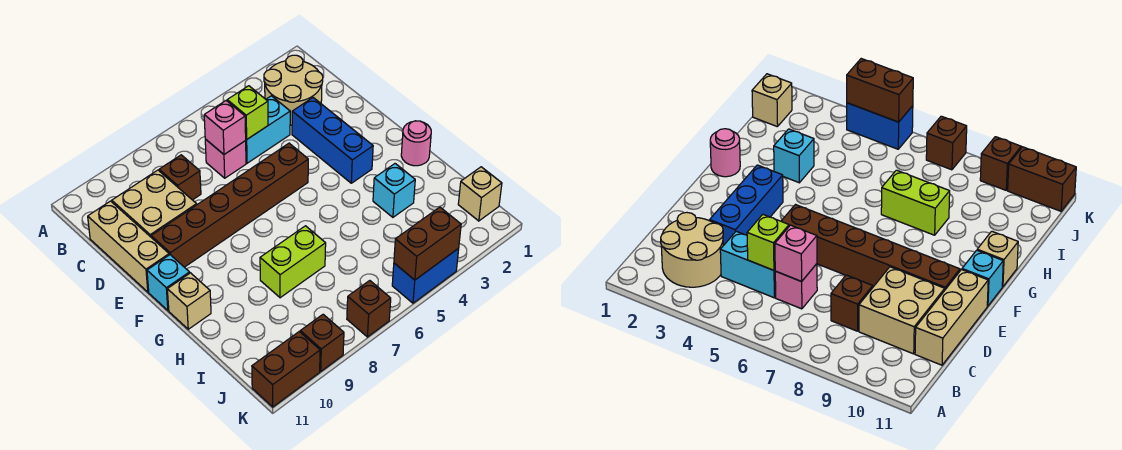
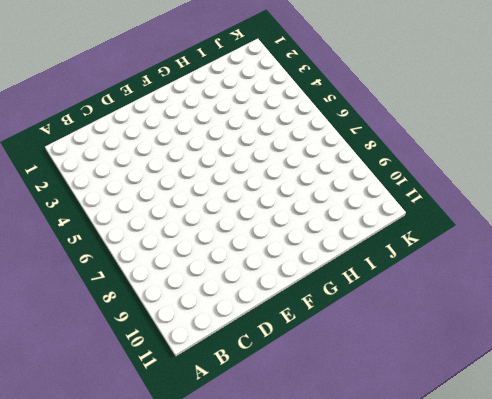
none -> tan round brick B2:C3 level 1
none -> cyan brick C4:C5 level 1
none -> pink brick C6 level 1

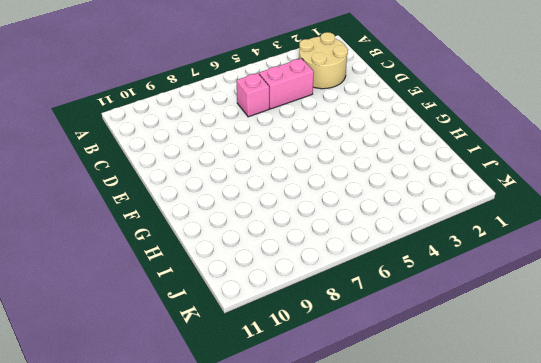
pink brick C4:C5 level 1 -> cyan brick C4:C5 level 1
none -> brown brick C8 level 1
none -> tan brick C9:D10 level 1
none -> tan brick C11:E11 level 1

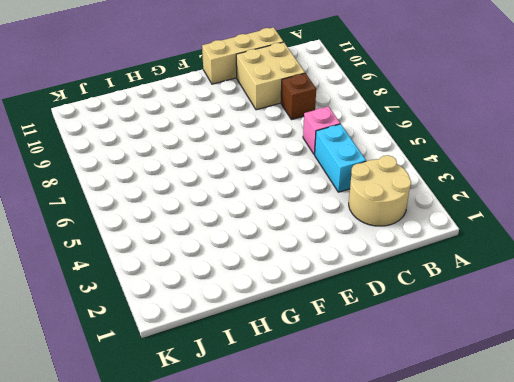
none -> blue brick D3:F3 level 1
none -> brown brick E5:E10 level 1
none -> cyan brick F11 level 1

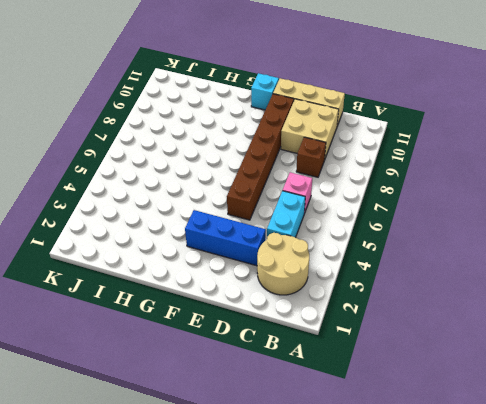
none -> pink round brick G1 level 1
none -> tan brick G11 level 1
none -> cyan brick H3 level 1

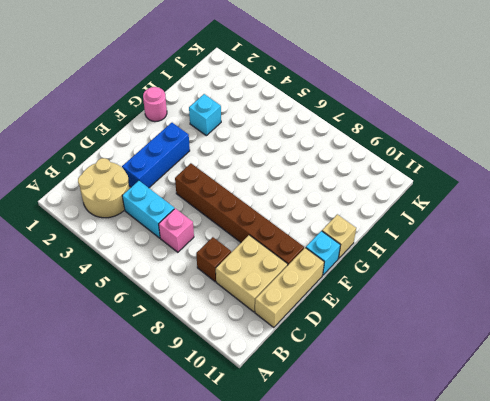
none -> lime brick H7:H8 level 1
none -> tan brick J1 level 1
none -> blue brick K4:K5 level 1

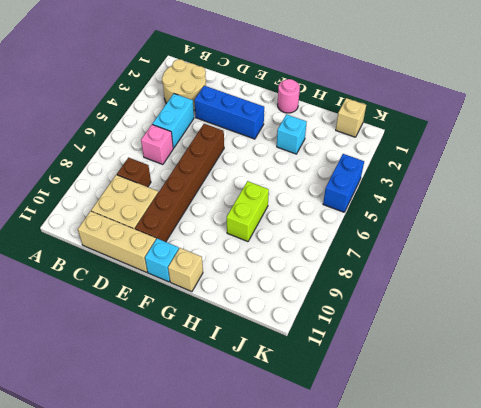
none -> brown brick K7 level 1
none -> brown brick K9 level 1
none -> brown brick K10:K11 level 1

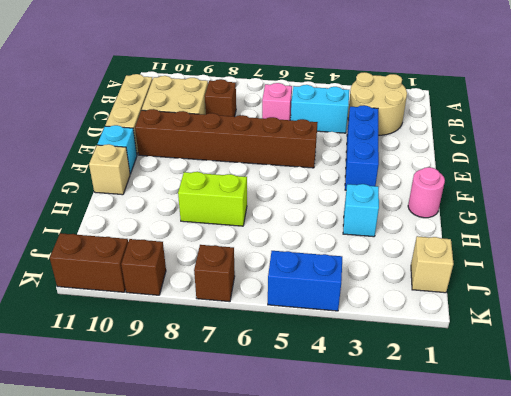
none -> lime brick C5 level 2
none -> pink brick C6 level 2
none -> brown brick K4:K5 level 2

